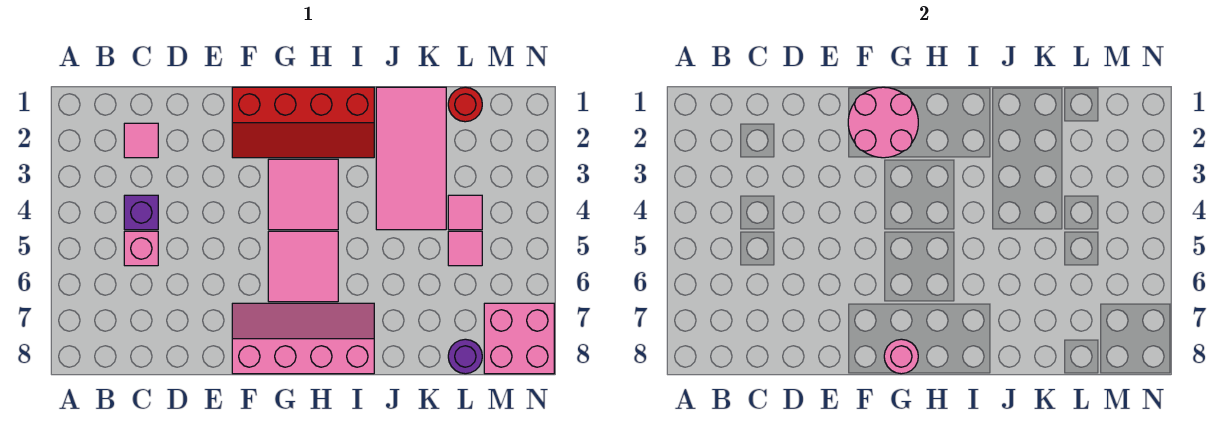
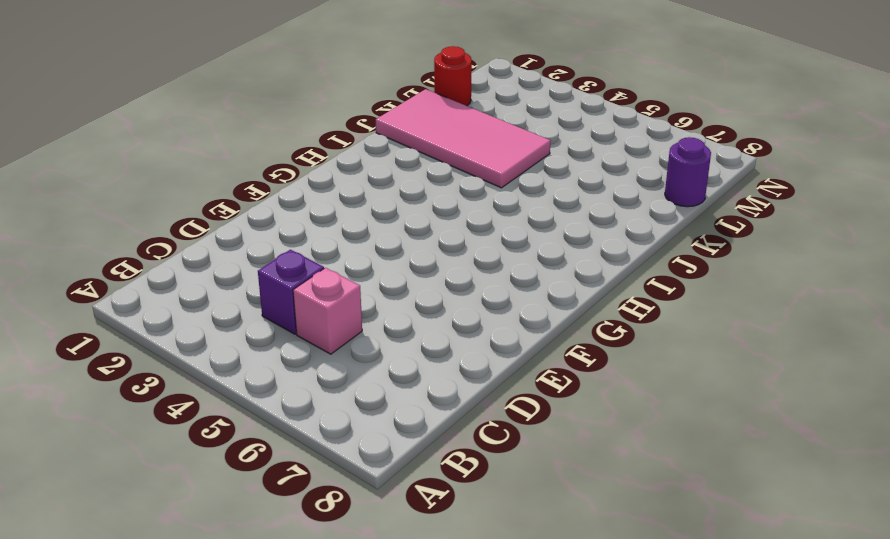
none -> pink tile C2 level 1
none -> red slope F1:I2 level 1 top 1
none -> pink slope F7:I8 level 1 top 8

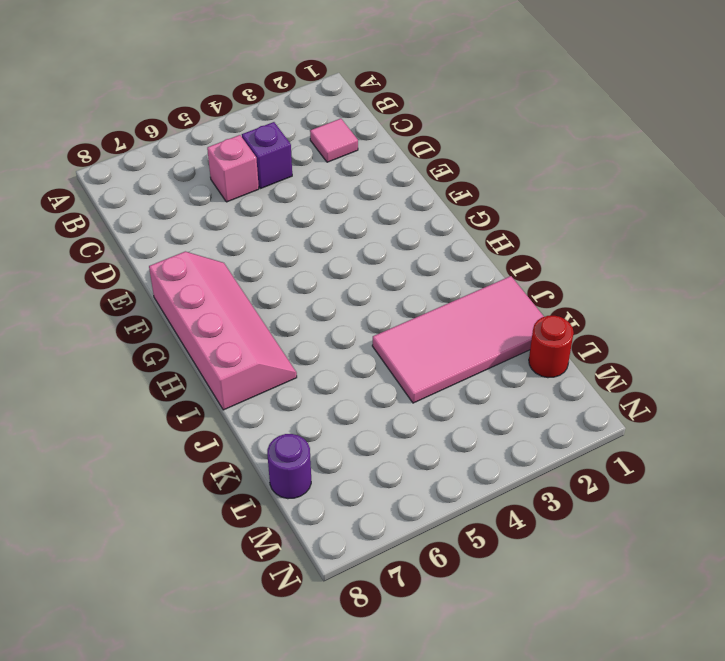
none -> red slope F1:I2 level 1 top 1
none -> pink tile G3:H4 level 1
none -> pink tile G5:H6 level 1

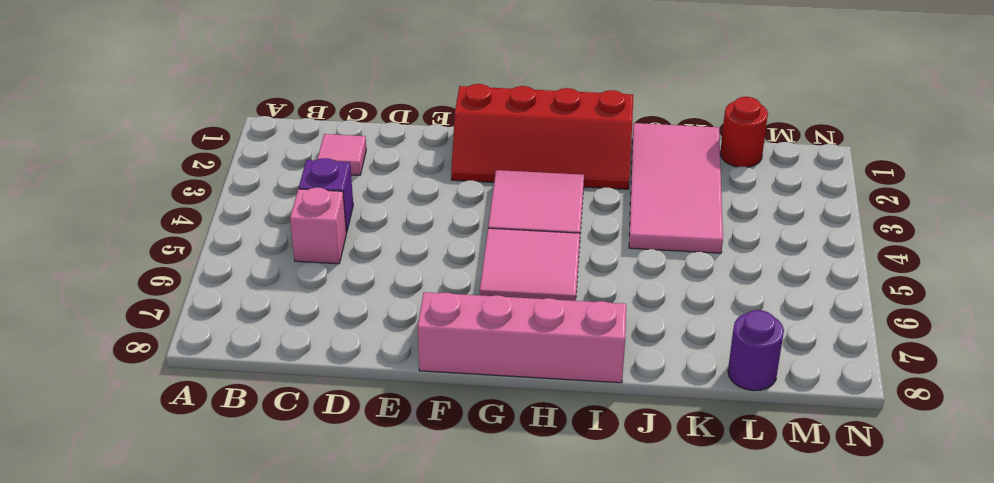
none -> pink tile L4 level 1
none -> pink tile L5 level 1
none -> pink brick M7:N8 level 1

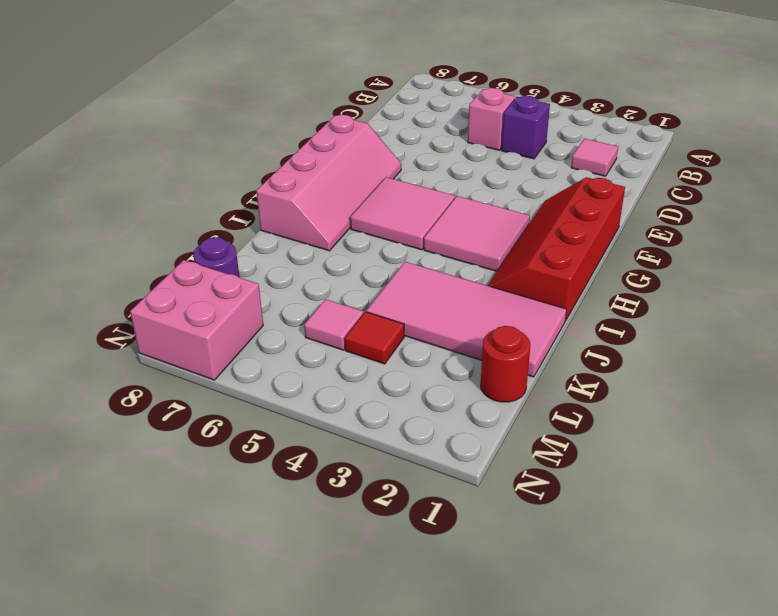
red tile L4 level 1 -> pink tile L4 level 1
none -> pink round brick F1:G2 level 2
none -> pink round brick G8 level 2

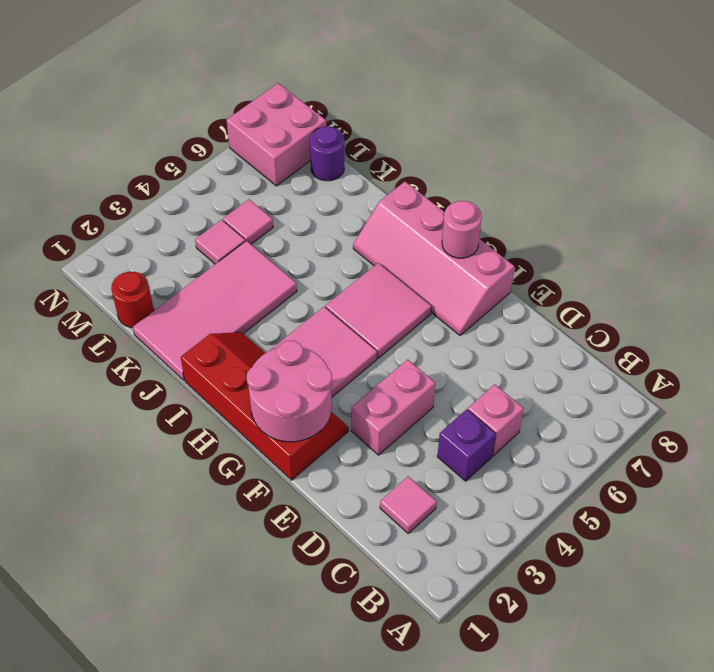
pink brick E3:E4 level 1 -> none

